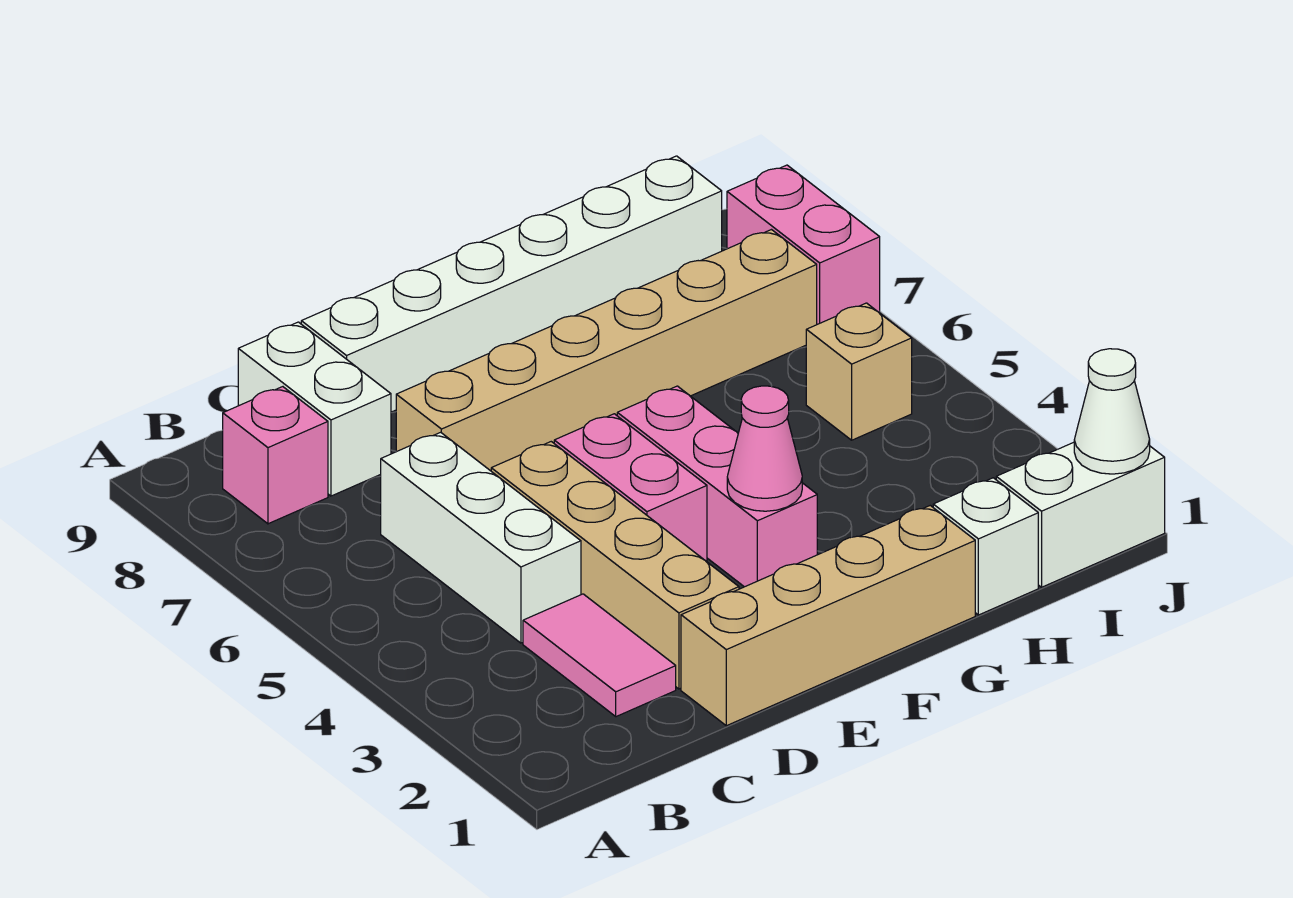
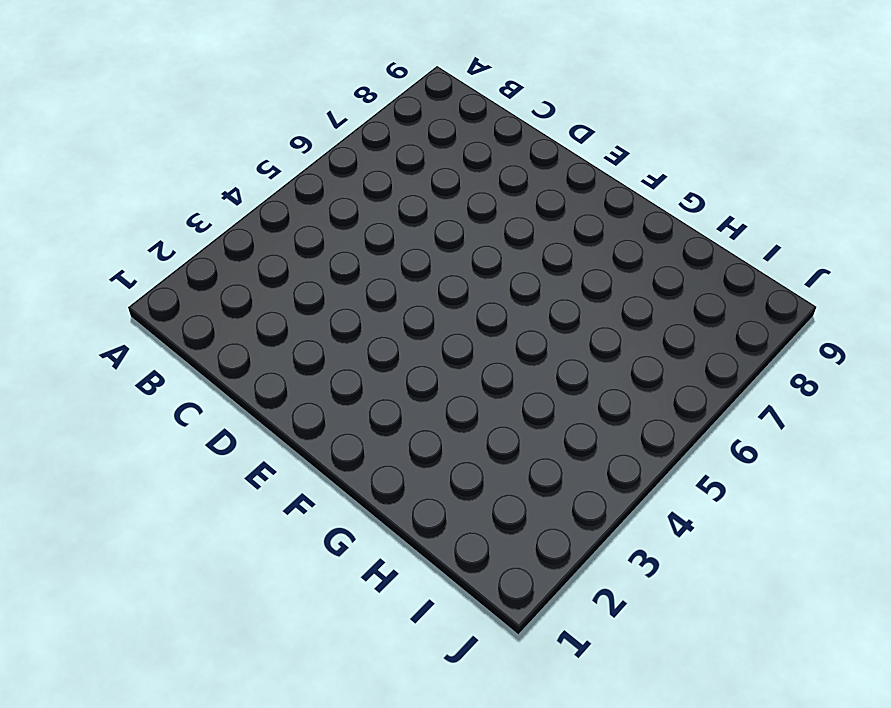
none -> pink brick B8 level 1
none -> pink tile C2:C3 level 1
none -> white brick C4:C6 level 1

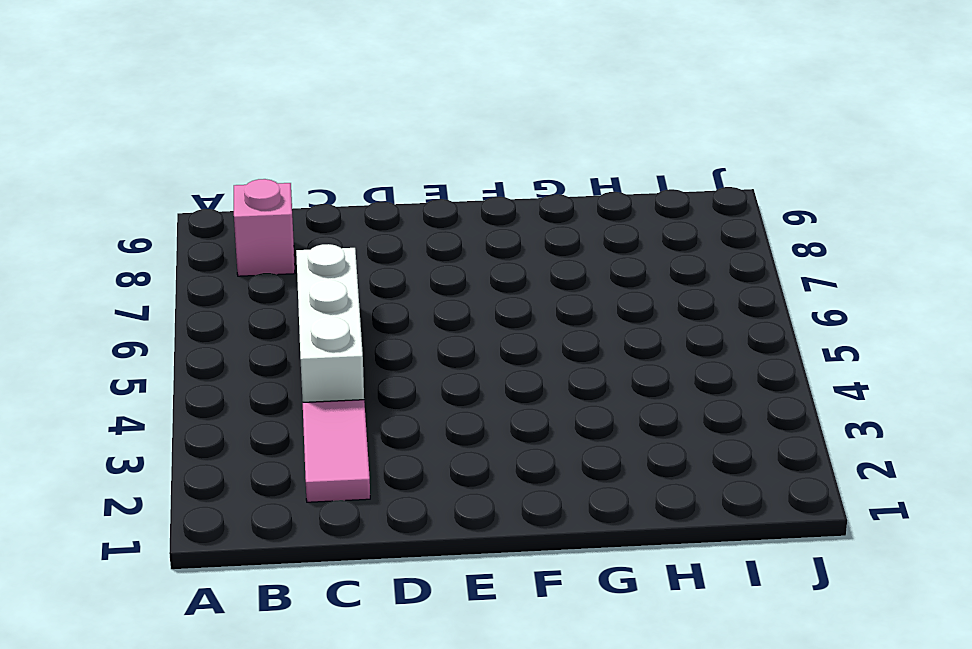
none -> white brick C8:C9 level 1
none -> tan brick D1:G1 level 1
none -> tan brick D2:D5 level 1

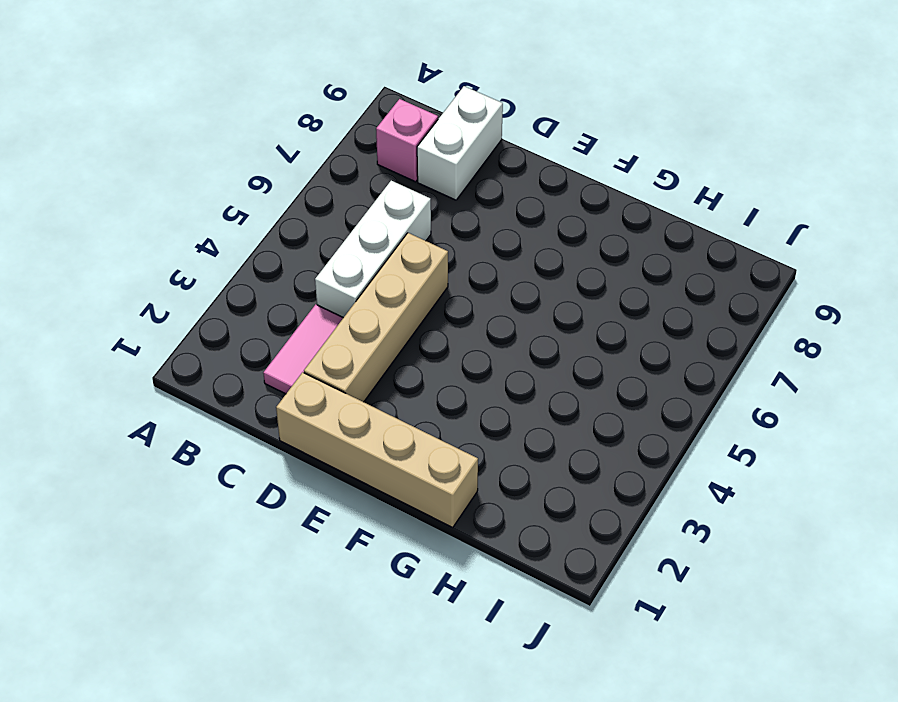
none -> tan brick D7:I7 level 1
none -> white brick D9:I9 level 1
none -> pink brick E4:E5 level 1

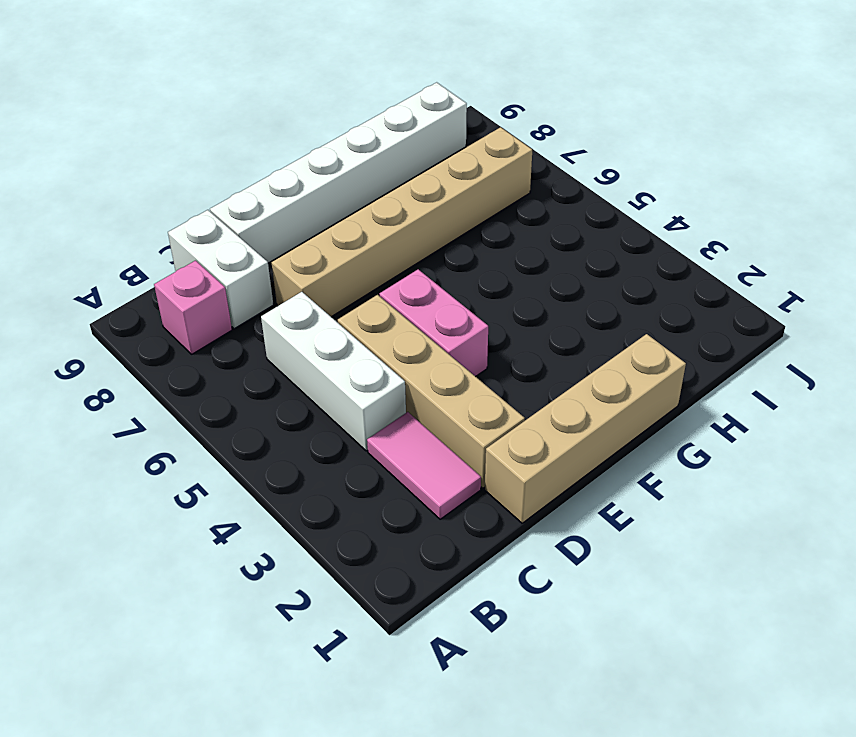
none -> pink brick F3:F5 level 1
none -> white brick H1 level 1
none -> white brick I1:J1 level 1

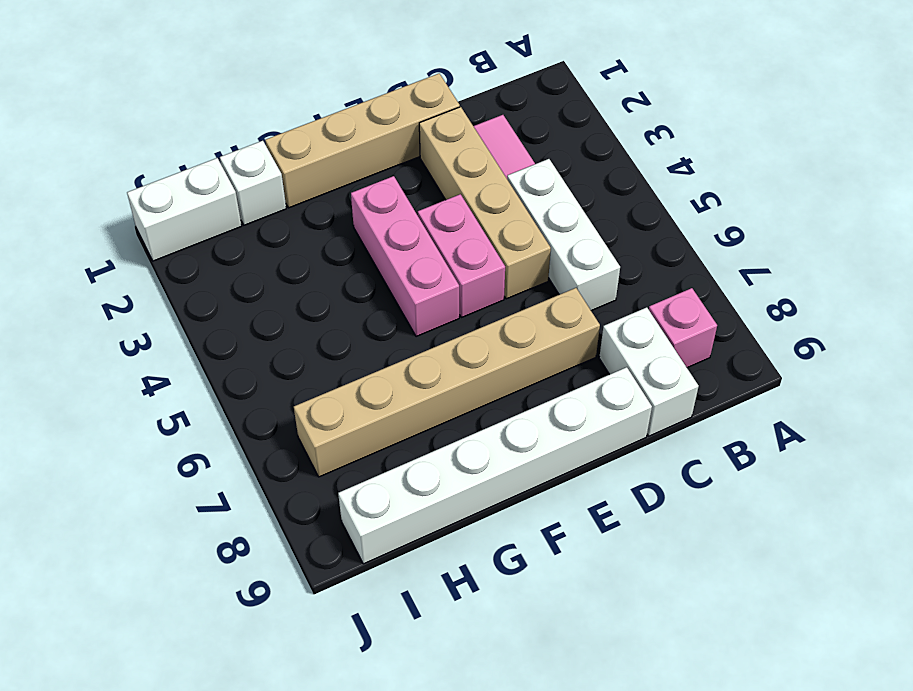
none -> tan brick I5 level 1
none -> pink brick J7:J8 level 1
none -> pink cone F3 level 2

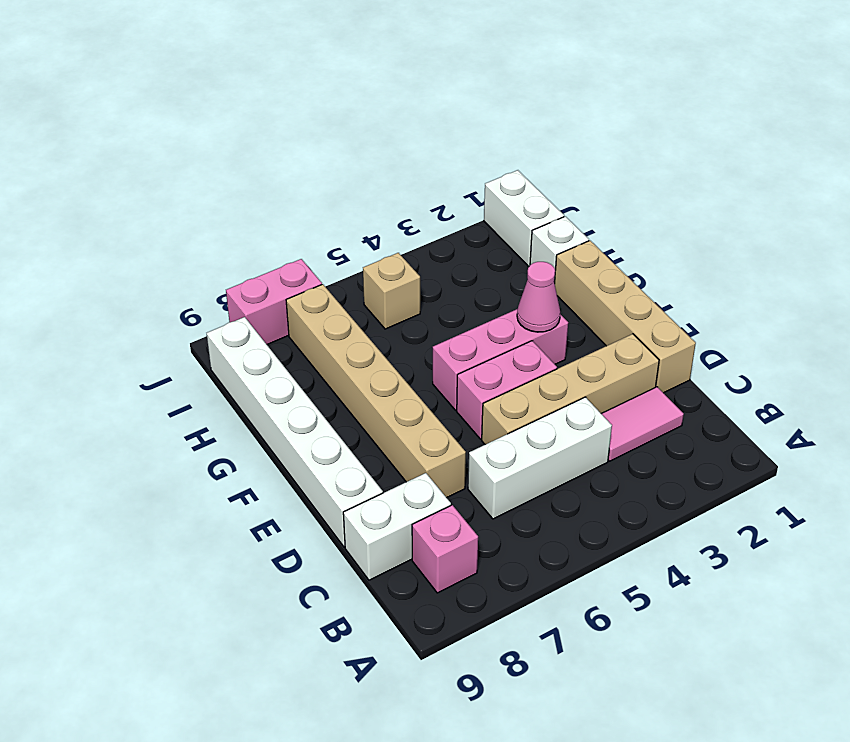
none -> white cone J1 level 2

